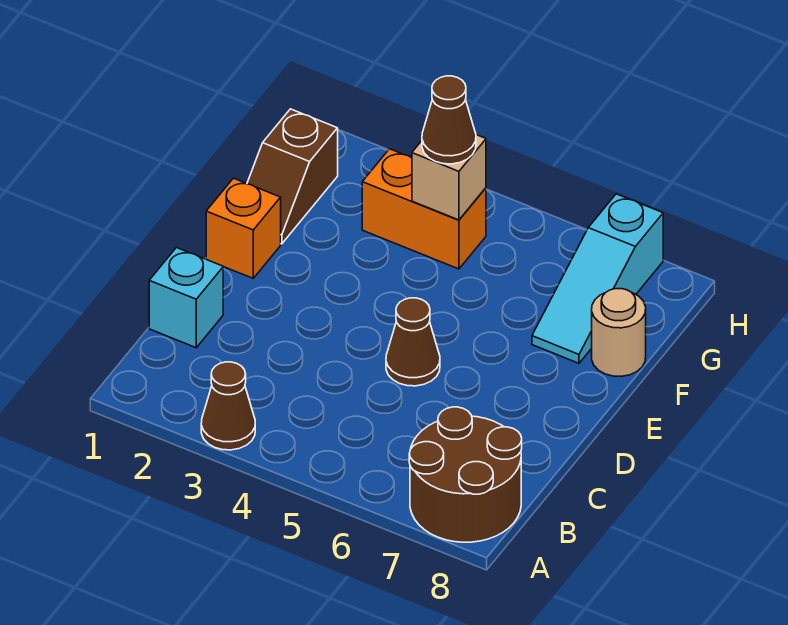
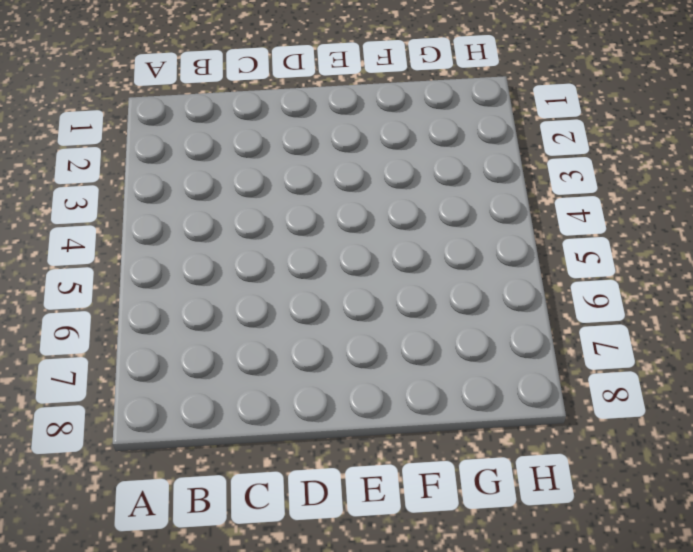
none -> brown cone A3 level 1
none -> brown round brick A7:B8 level 1

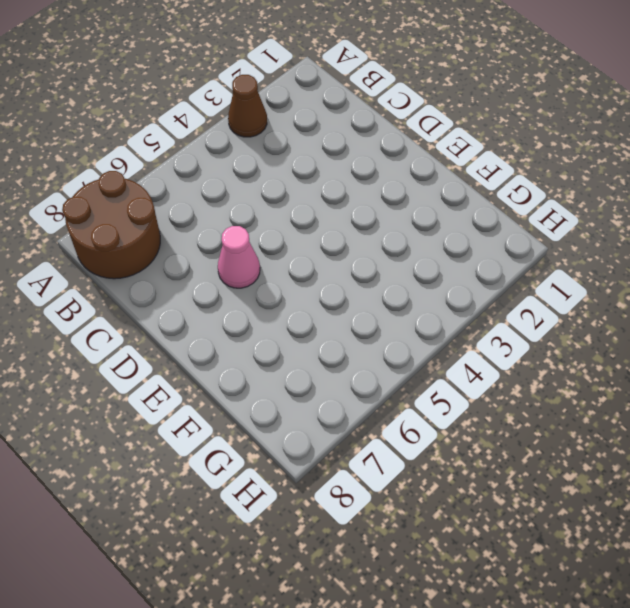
pink cone D6 level 1 -> none
none -> cyan brick C1 level 1
none -> brown cone D5 level 1

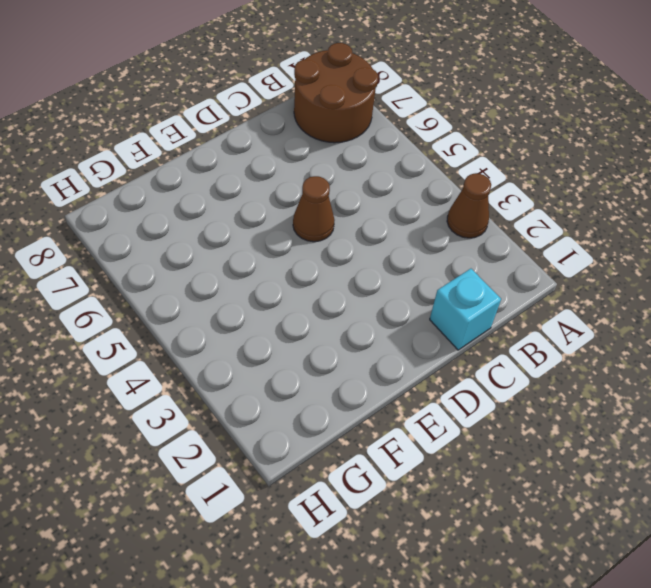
none -> orange brick E1 level 1
none -> brown slope F1:G1 level 1 top G

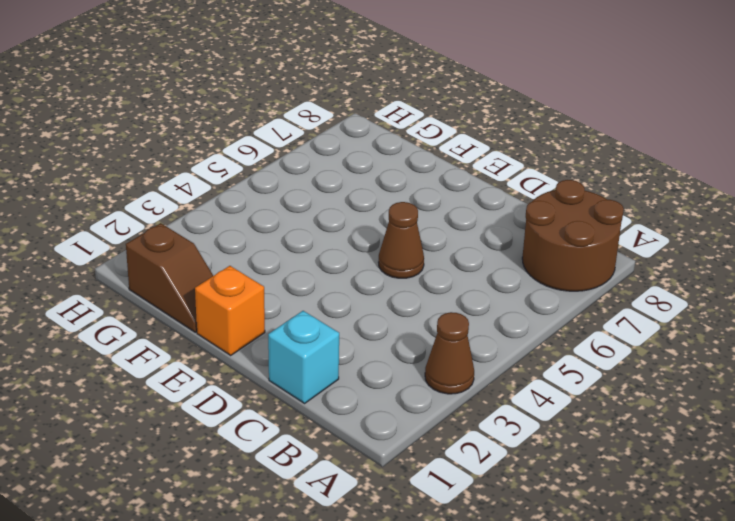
none -> cyan slope F7:H7 level 1 top H
none -> tan round brick F8 level 1

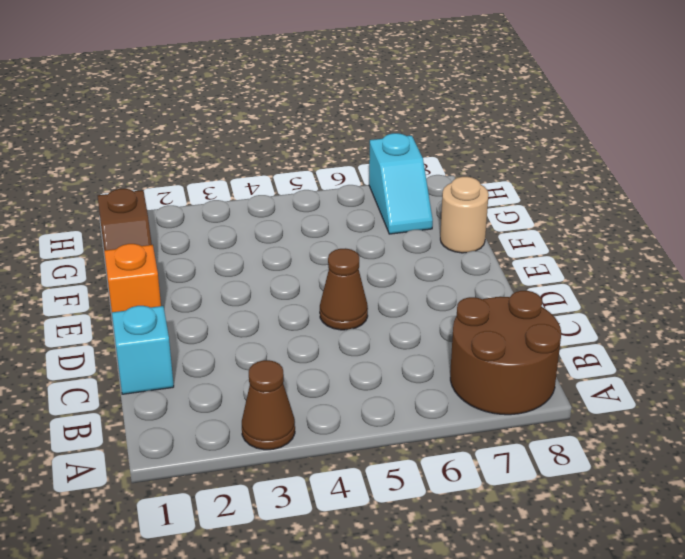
cyan slope G7:H7 level 1 top H -> cyan slope F7:H7 level 1 top H
none -> orange brick G3:G4 level 1
none -> tan brick G4 level 2

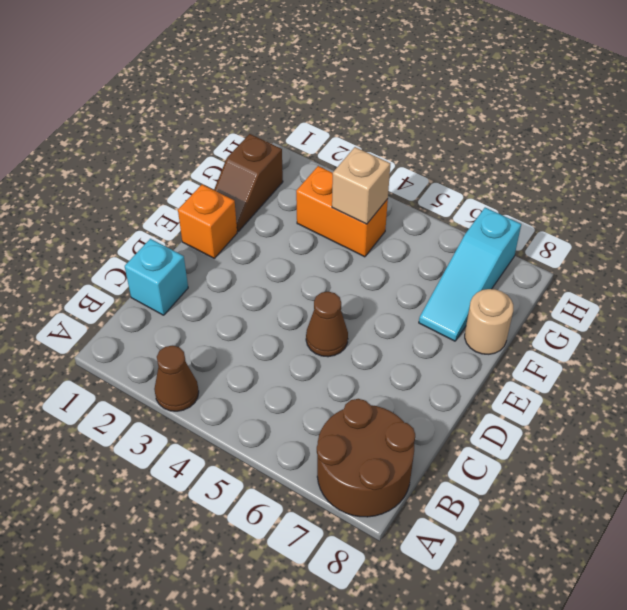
none -> brown cone G4 level 3

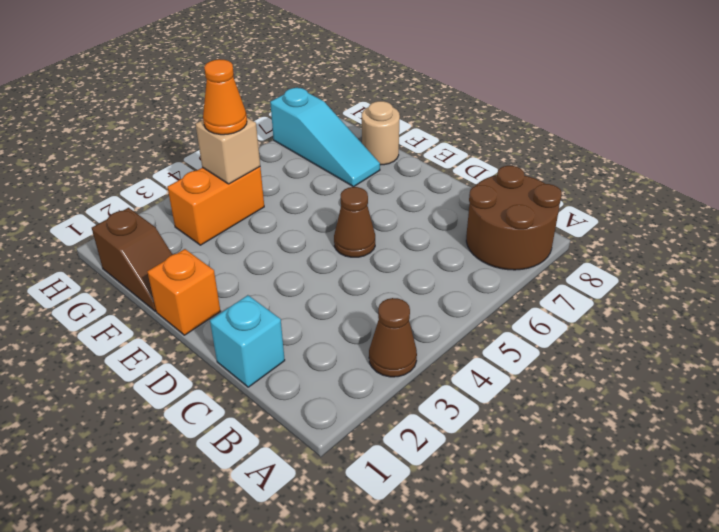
orange cone G4 level 3 -> brown cone G4 level 3

